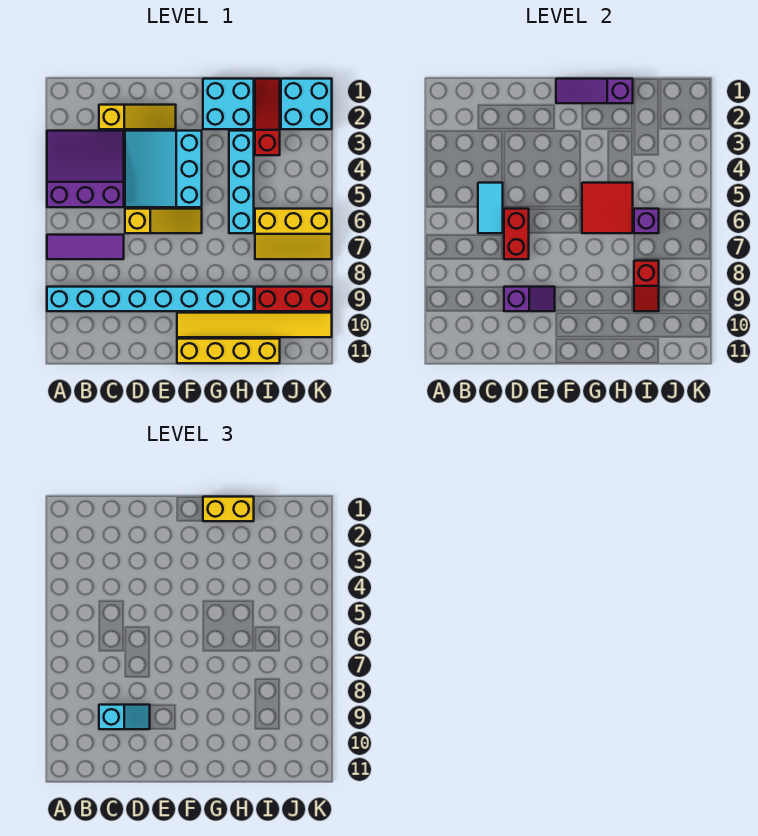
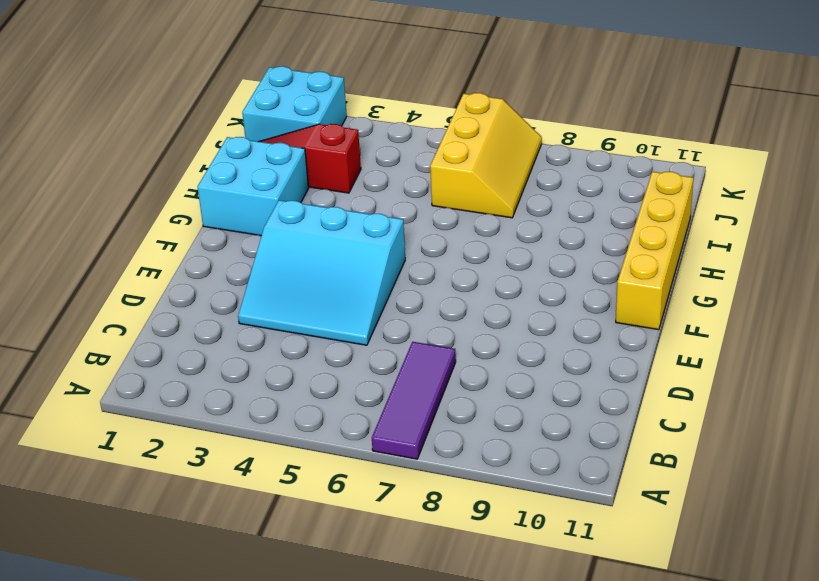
none -> purple slope A3:C5 level 1 top 5
none -> cyan brick A9:H9 level 1
none -> yellow slope C2:E2 level 1 top C

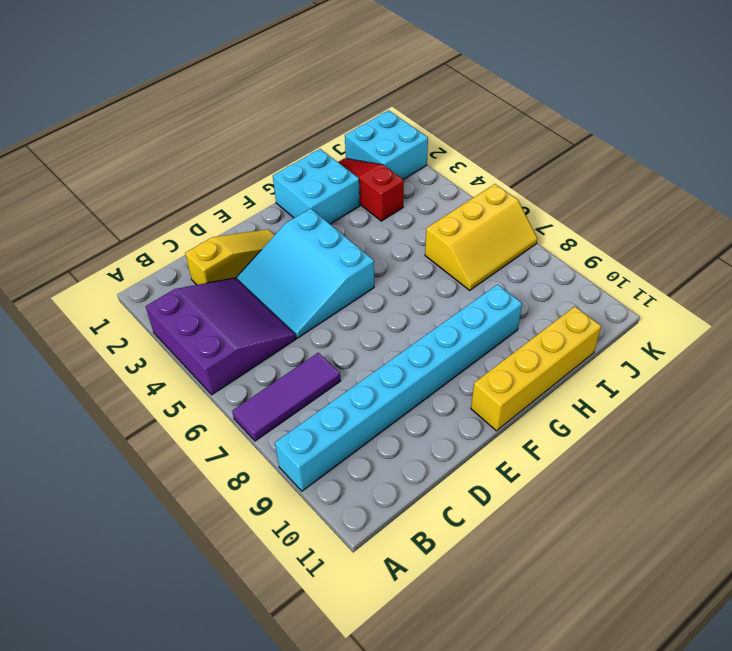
purple slope A3:C5 level 1 top A -> purple slope A3:C5 level 1 top 5
none -> yellow slope D6:F6 level 1 top D
none -> yellow tile F10:K10 level 1
none -> cyan brick H3:H6 level 1

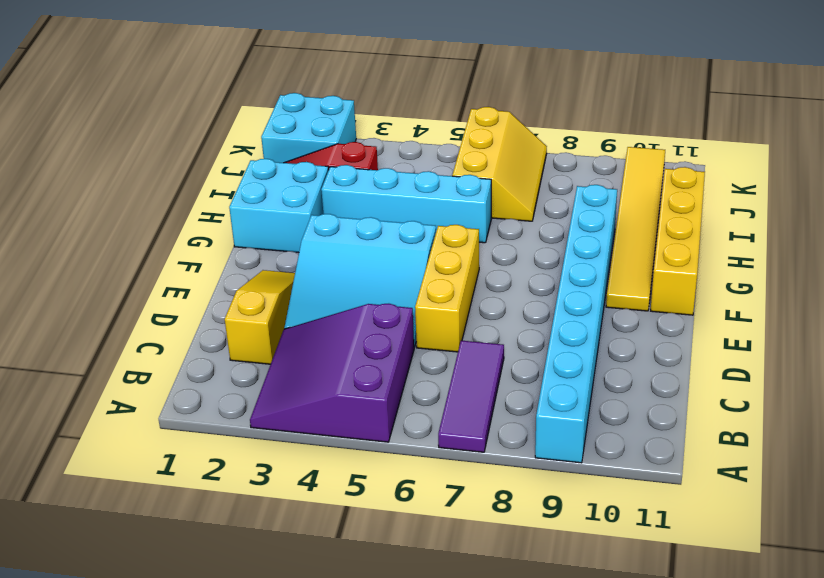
yellow brick D6:F6 level 1 -> yellow slope D6:F6 level 1 top D
none -> red brick I9:K9 level 1
none -> cyan tile C5:C6 level 2
none -> red brick D6:D7 level 2

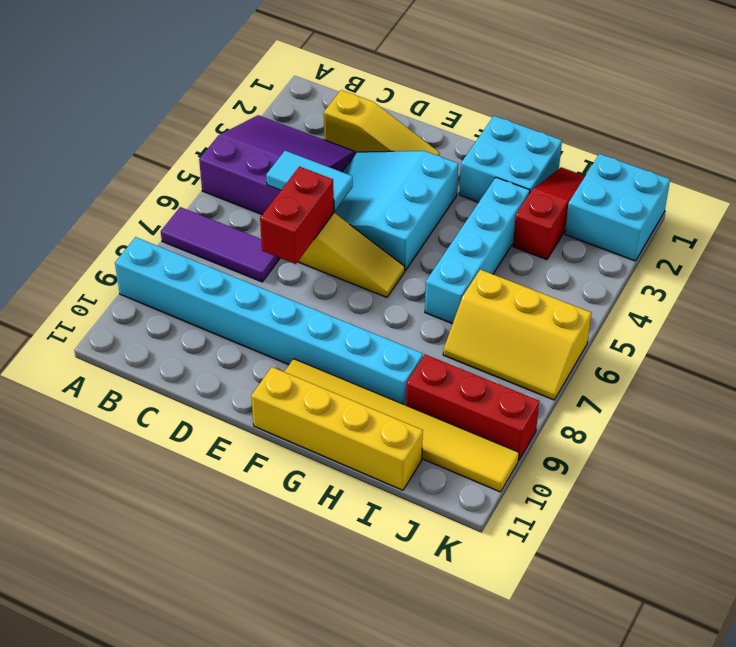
cyan tile C5:D5 level 2 -> cyan tile C5:C6 level 2
none -> purple slope D9:E9 level 2 top D
none -> purple slope F1:H1 level 2 top H
none -> red tile G5:H6 level 2

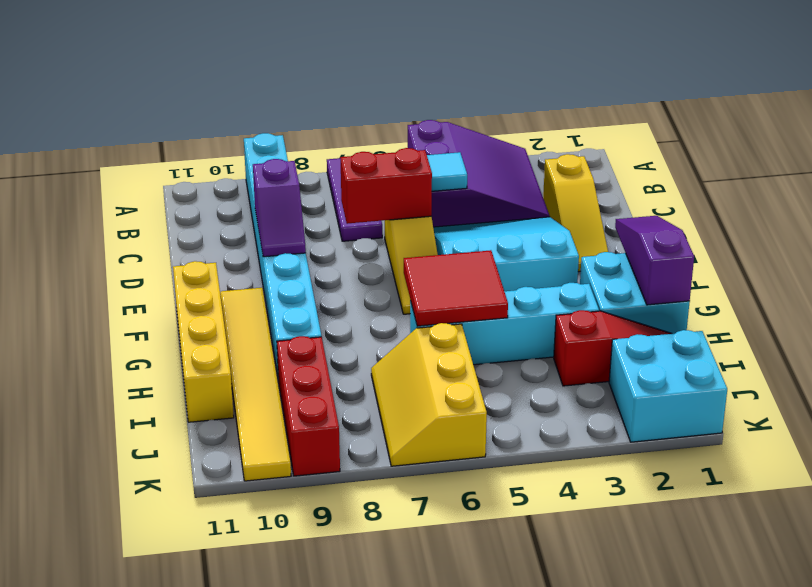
none -> purple brick I6 level 2
none -> red slope I8:I9 level 2 top 8
none -> cyan slope C9:D9 level 3 top C

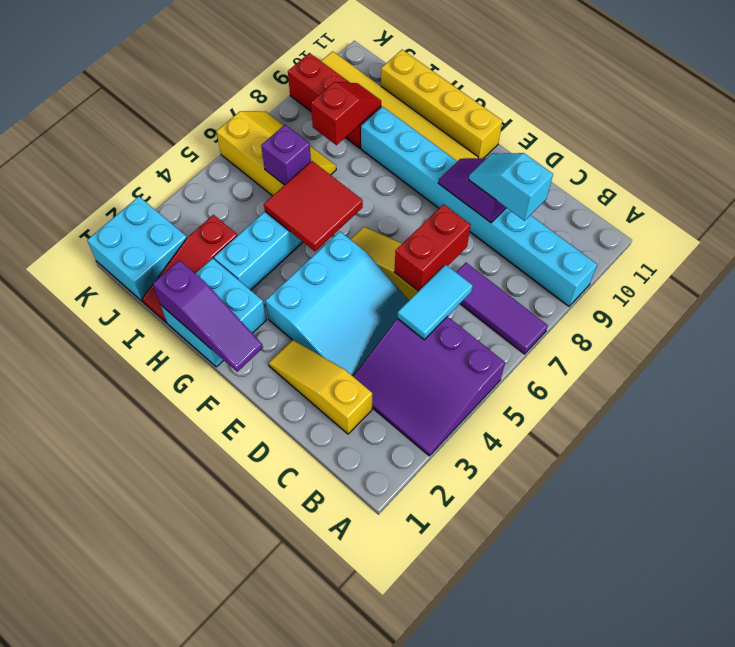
none -> yellow brick G1:H1 level 3

